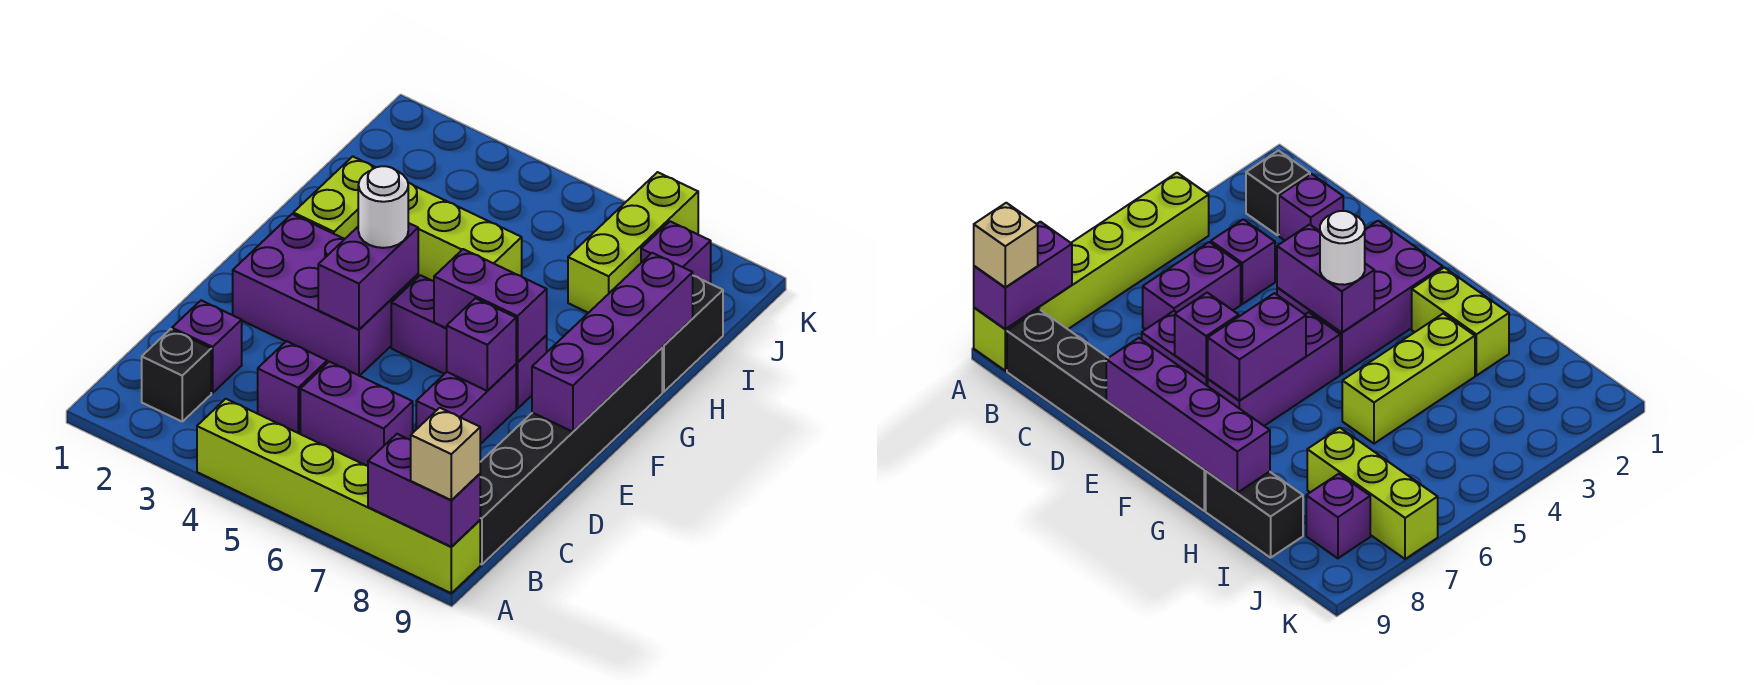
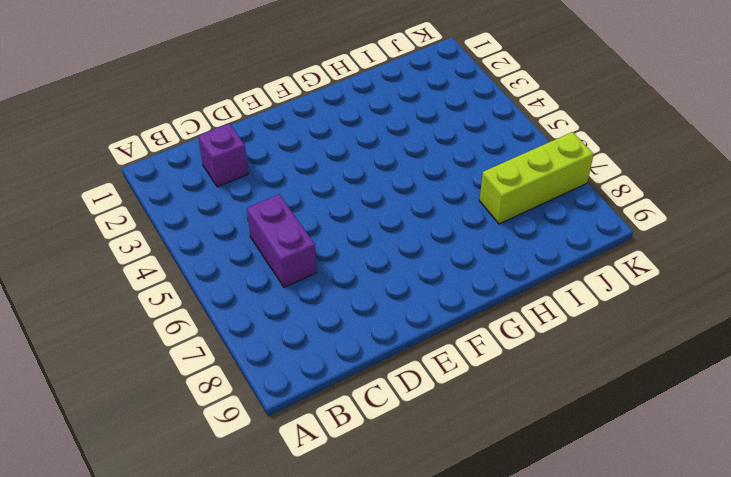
none -> lime brick A4:A9 level 1
none -> black brick B2 level 1
none -> black brick B9:G9 level 1

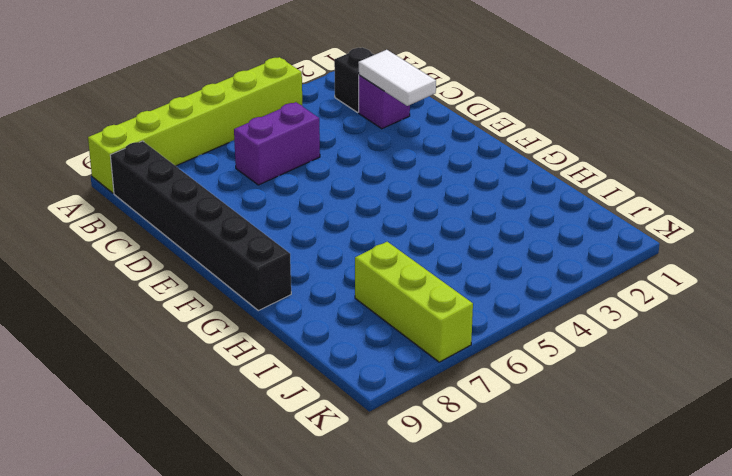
white tile C2:D2 level 2 -> none
none -> purple brick C4 level 1
none -> purple brick D7:E7 level 1
none -> purple brick E2:F4 level 1

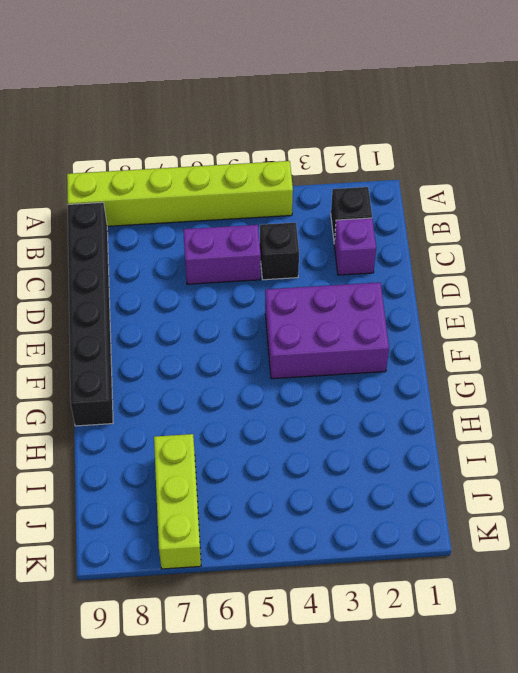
black brick C4 level 1 -> purple brick C4 level 1
none -> purple brick D7:E7 level 1
none -> purple brick F5:F7 level 1
none -> lime brick G2:H2 level 1

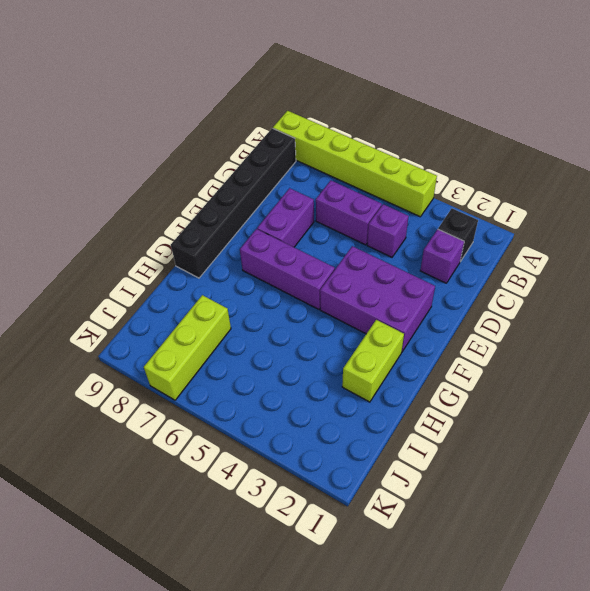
none -> lime brick H3:H5 level 1
none -> black brick H9:I9 level 1
none -> purple brick J8 level 1

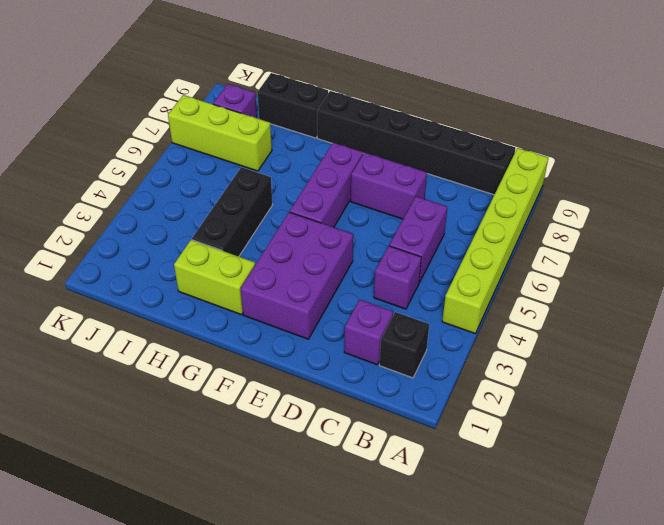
black brick H3:H5 level 1 -> lime brick H3:H5 level 1
none -> purple brick A8:A9 level 2
none -> purple brick E4:F4 level 2
none -> purple brick E7 level 2

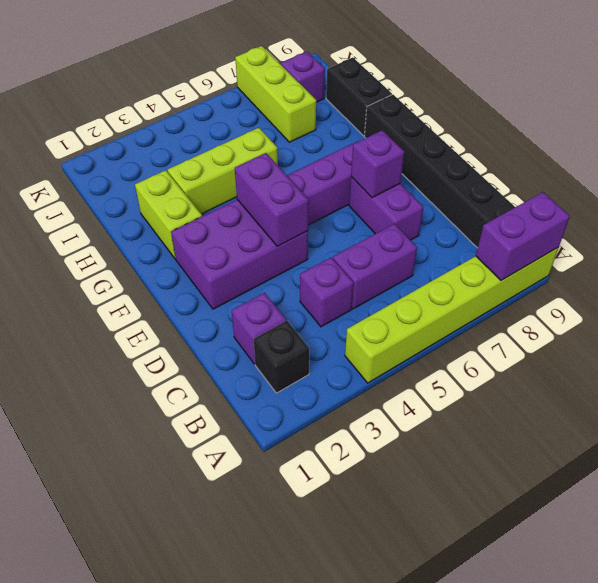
none -> purple brick E9:H9 level 2
none -> purple brick F6:F7 level 2
none -> tan brick A9 level 3

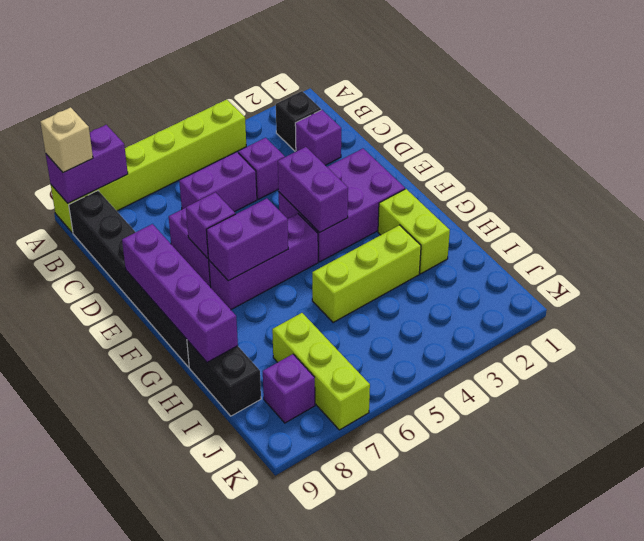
none -> white round brick F4 level 3

